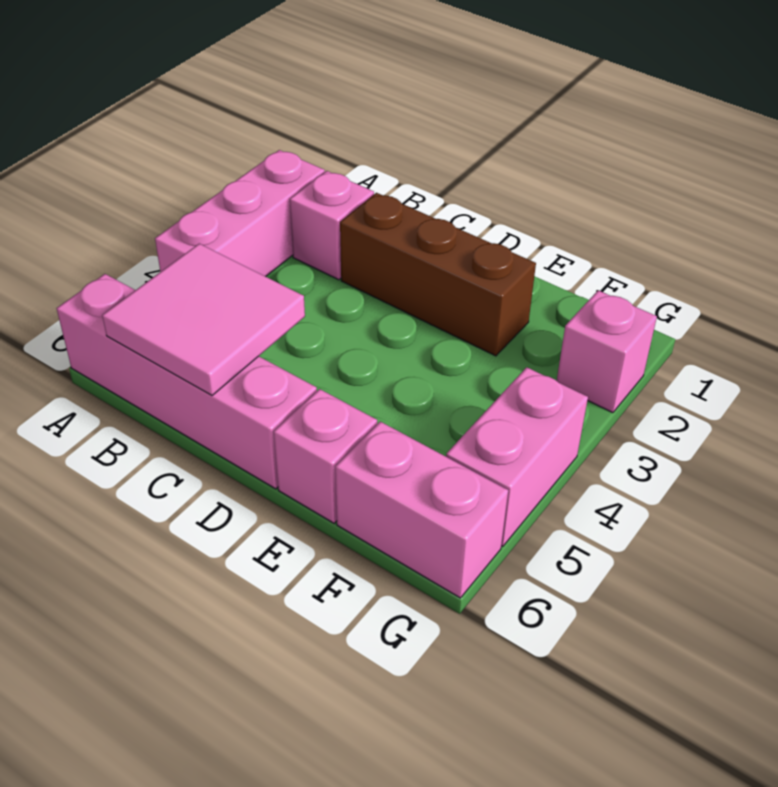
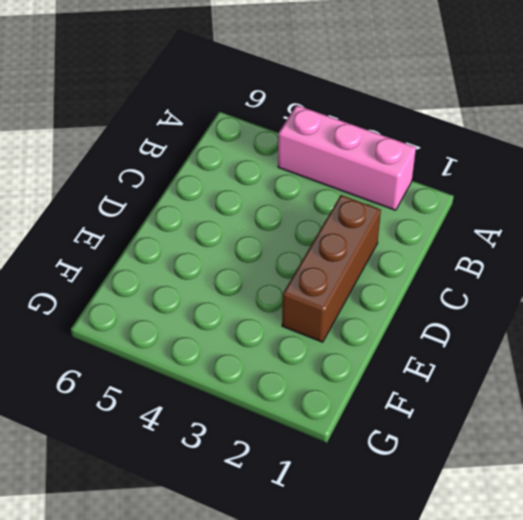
none -> pink brick A6:D6 level 1
none -> pink brick B2 level 1

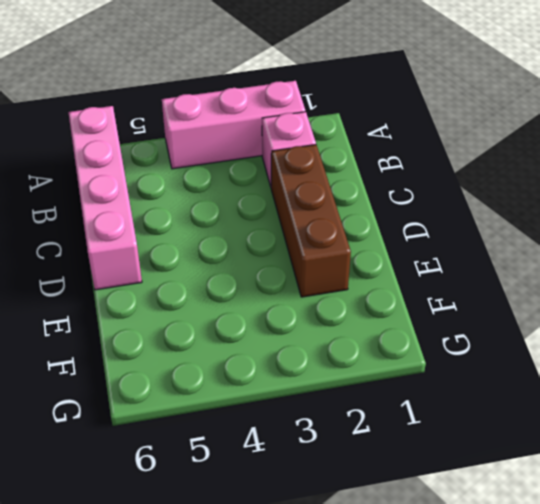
none -> pink brick E6 level 1
none -> pink brick F6:G6 level 1

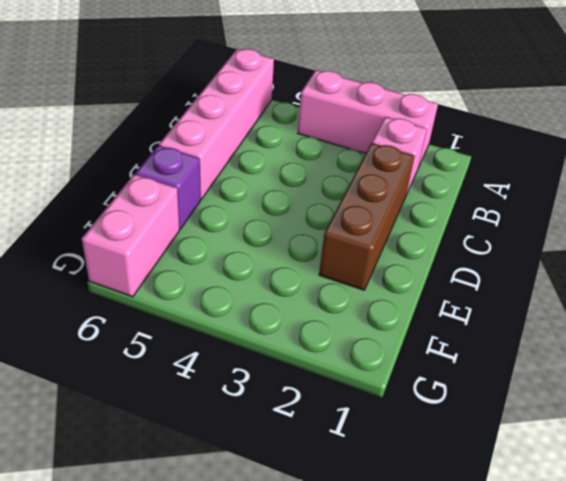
purple brick E6 level 1 -> pink brick E6 level 1
none -> pink brick G2 level 1
none -> pink brick G4:G5 level 1

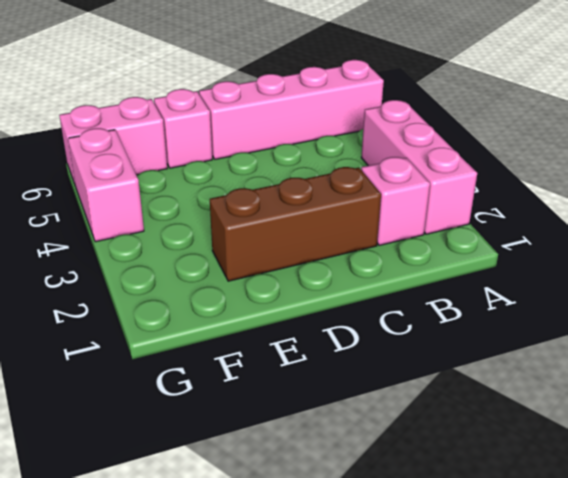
none -> pink brick G2 level 1
none -> pink tile B5:C6 level 2

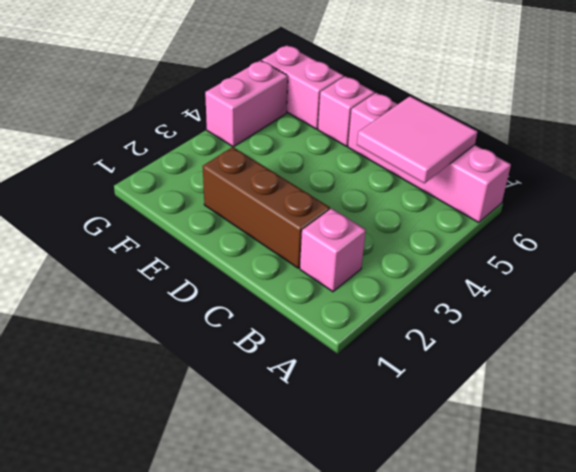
none -> pink brick A2:A4 level 1
none -> pink brick G2 level 1

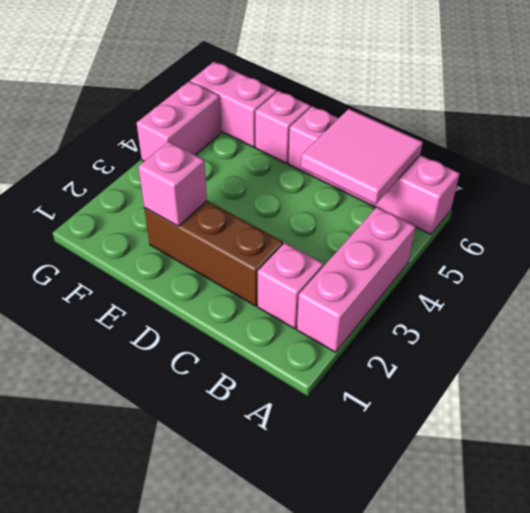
pink brick E2 level 2 -> pink brick G2 level 1

